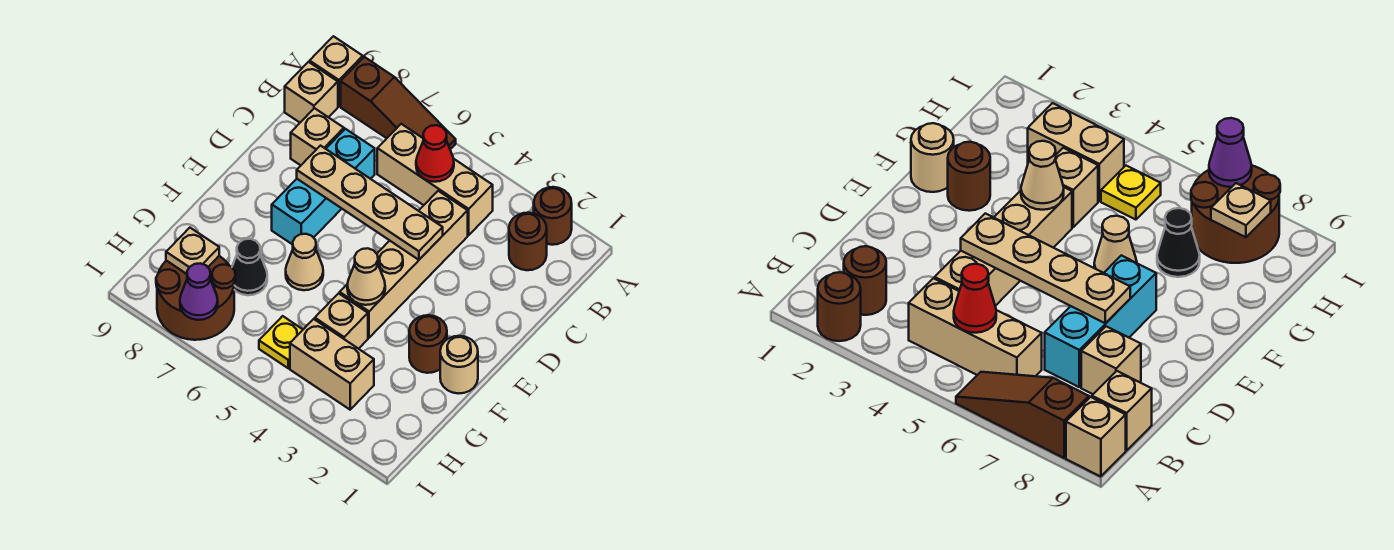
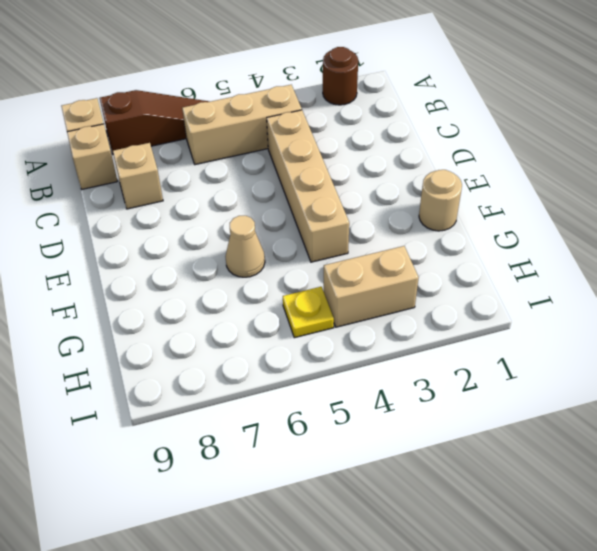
none -> brown round brick B2 level 1
none -> cyan brick C7:E7 level 1
none -> brown round brick F2 level 1

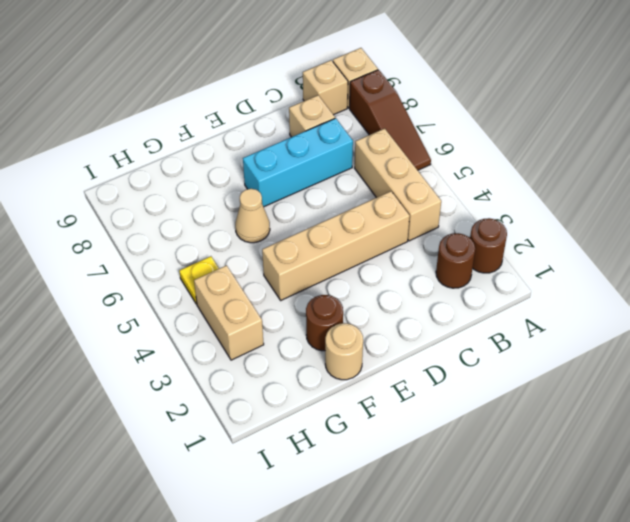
none -> tan brick G4 level 1
none -> black cone G7 level 1
none -> brown round brick H7:I8 level 1

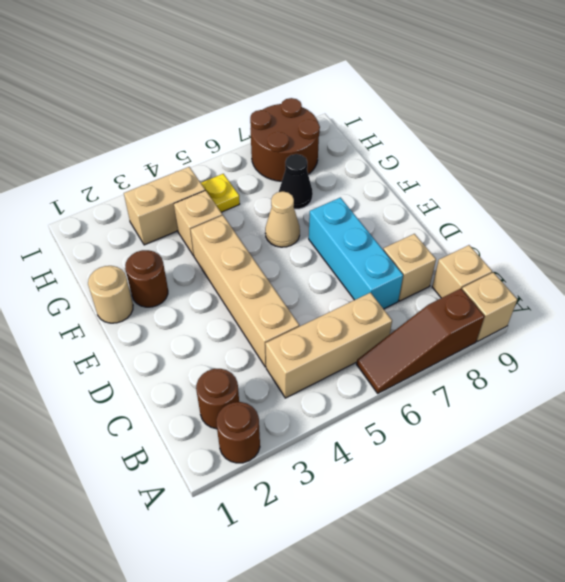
none -> red cone B5 level 2
none -> tan plate D4:D7 level 2
none -> tan cone F4 level 2

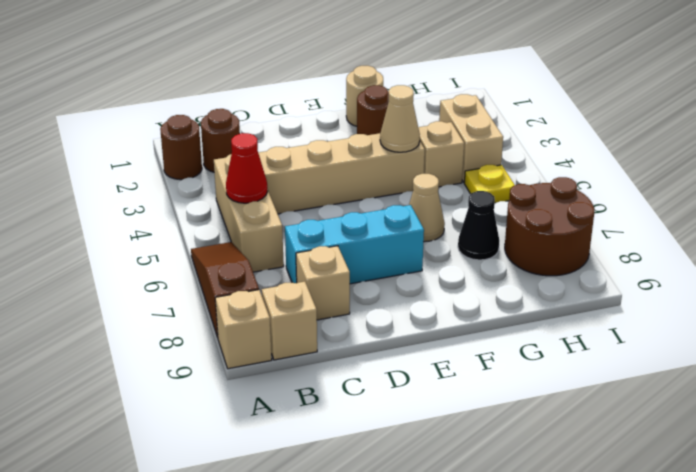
none -> tan plate D4:D7 level 2
none -> tan plate H8 level 2
none -> purple cone I7 level 2

